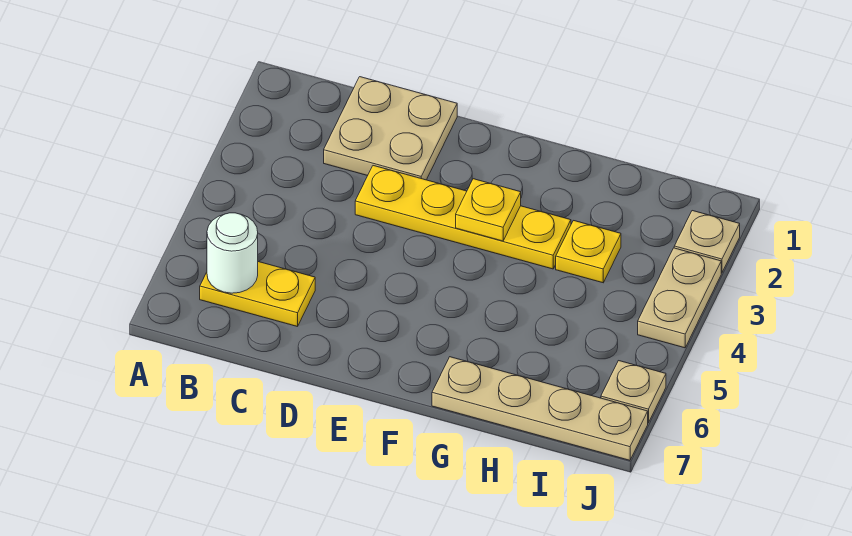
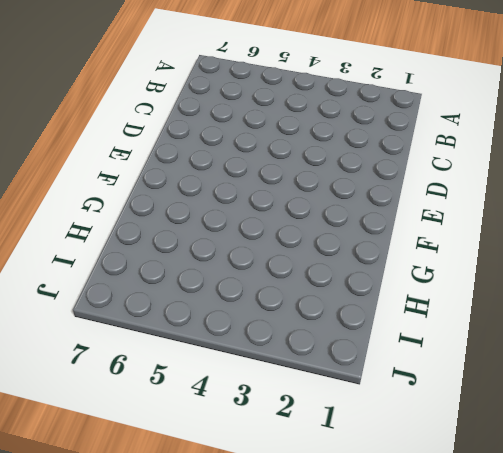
none -> yellow plate B6:C6 level 1
none -> tan plate C1:D2 level 1

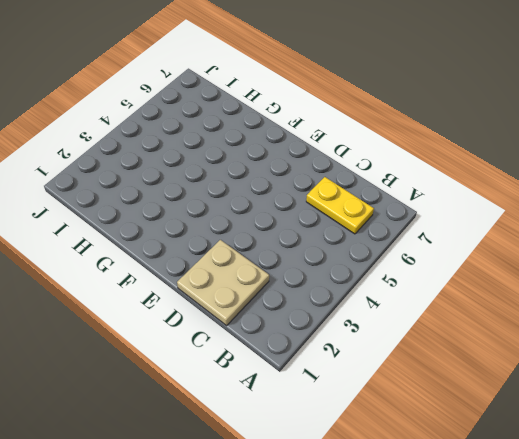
none -> yellow plate D3:G3 level 1
none -> tan plate G7:J7 level 1

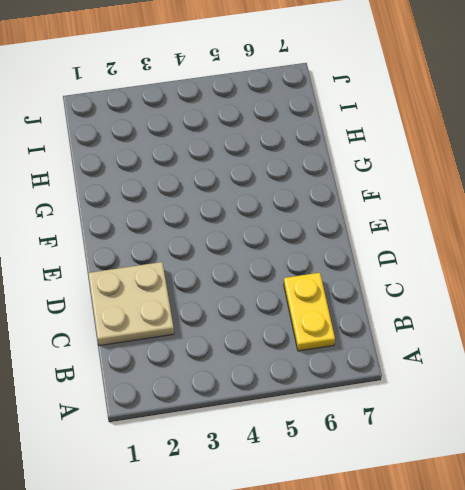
none -> yellow plate D3:G3 level 1
none -> tan plate G7:J7 level 1

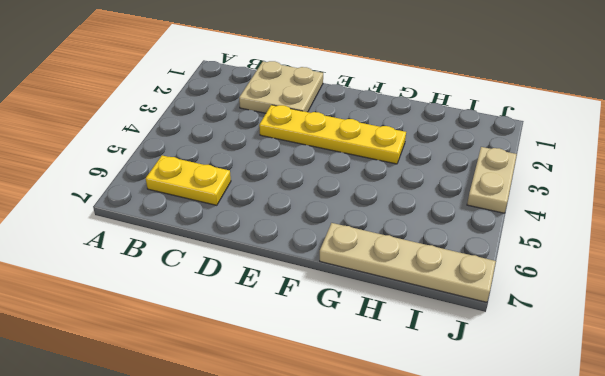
none -> yellow plate H3 level 1
none -> tan plate J2 level 1

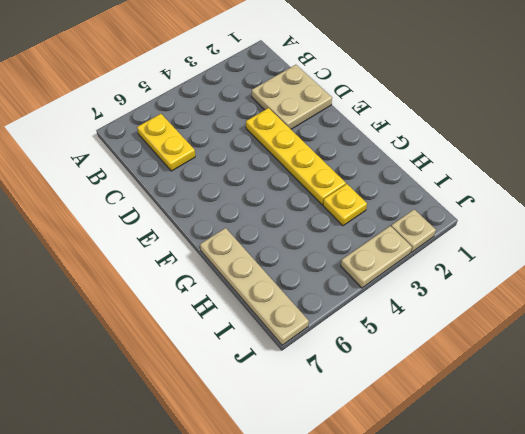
none -> tan plate J6 level 1
none -> white round brick B6 level 2

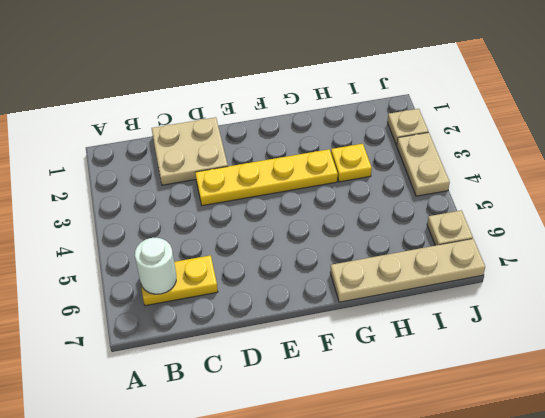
none -> yellow plate F3 level 2

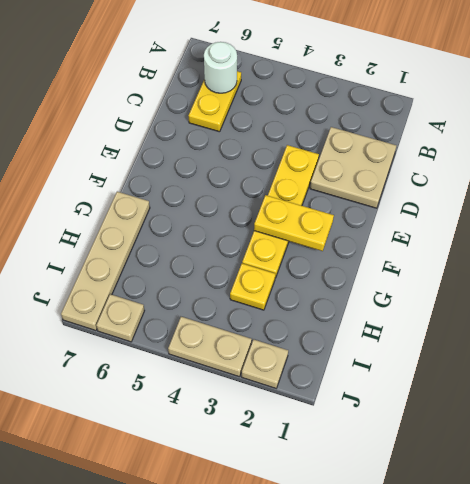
yellow plate F2:F3 level 2 -> yellow plate F3 level 2

